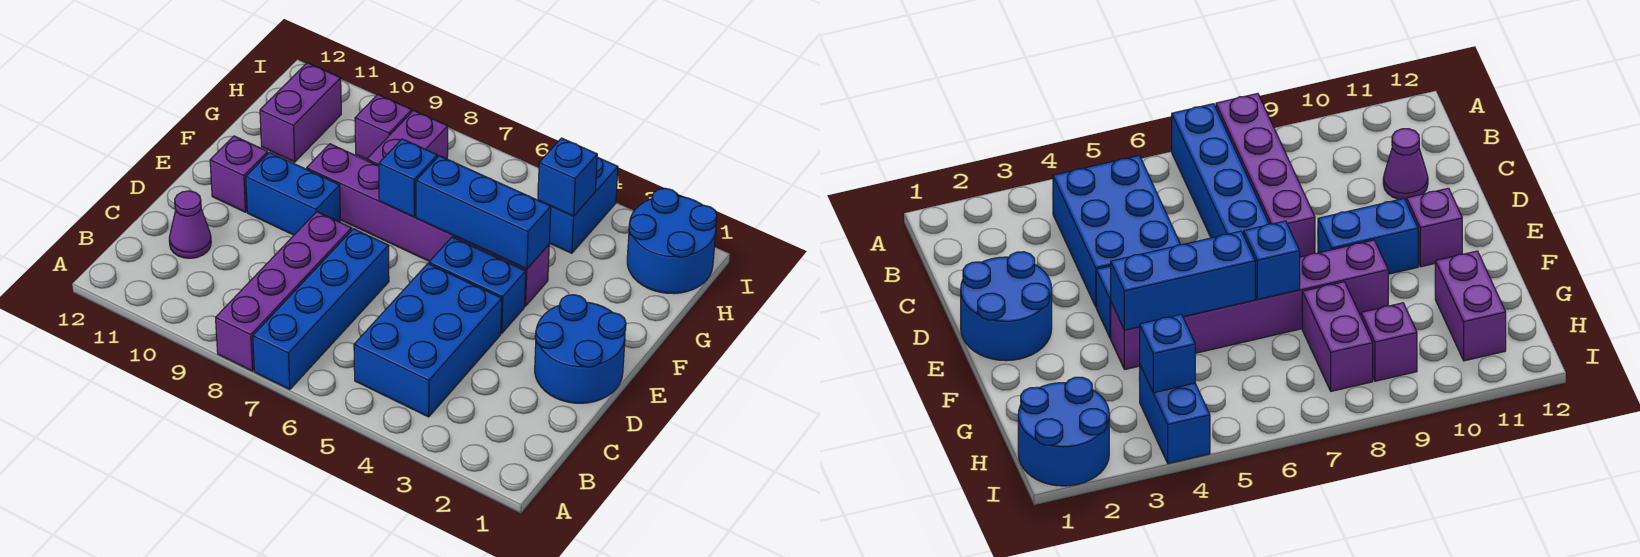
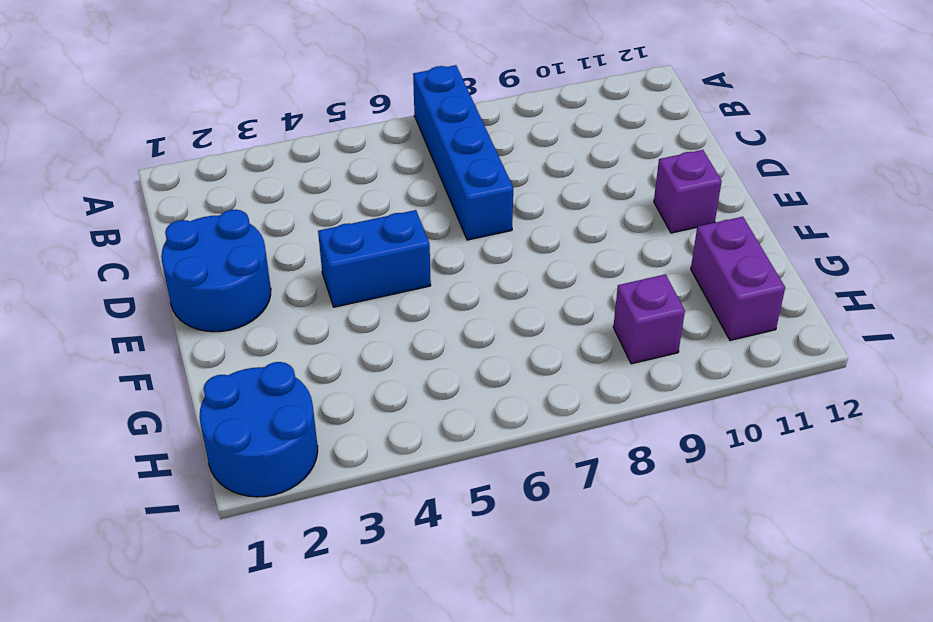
none -> purple brick A8:D8 level 1
none -> blue brick B4:D5 level 1
none -> purple cone C11 level 1

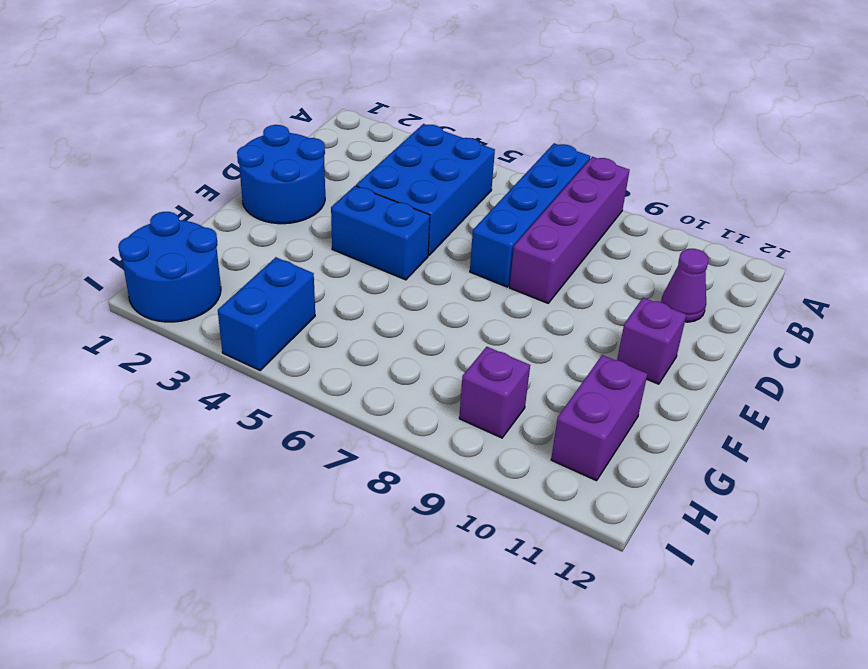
none -> blue brick E9:E10 level 1
none -> purple brick F4:F9 level 1
none -> purple brick G8:H8 level 1

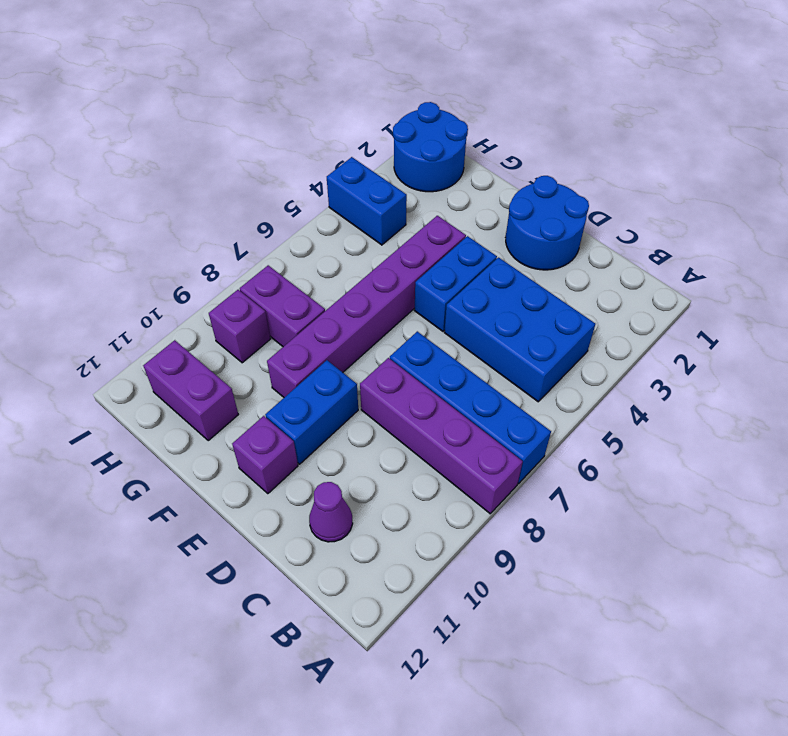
none -> blue brick F4:F6 level 2
none -> blue brick F7 level 2
none -> blue brick H4 level 2

